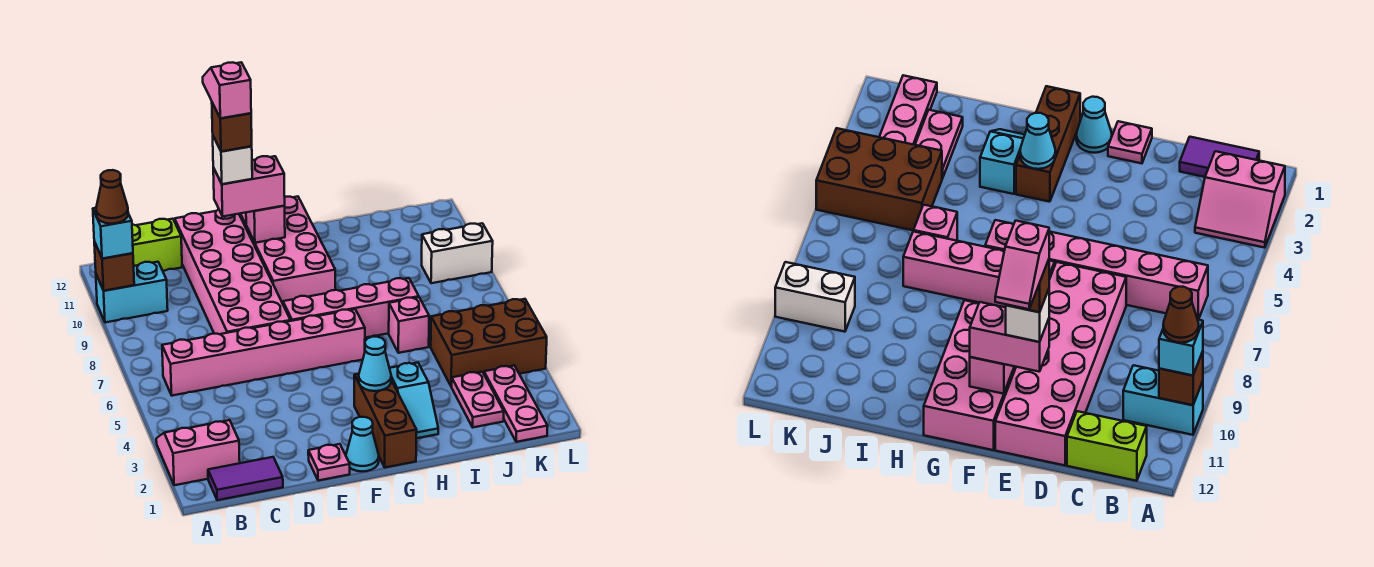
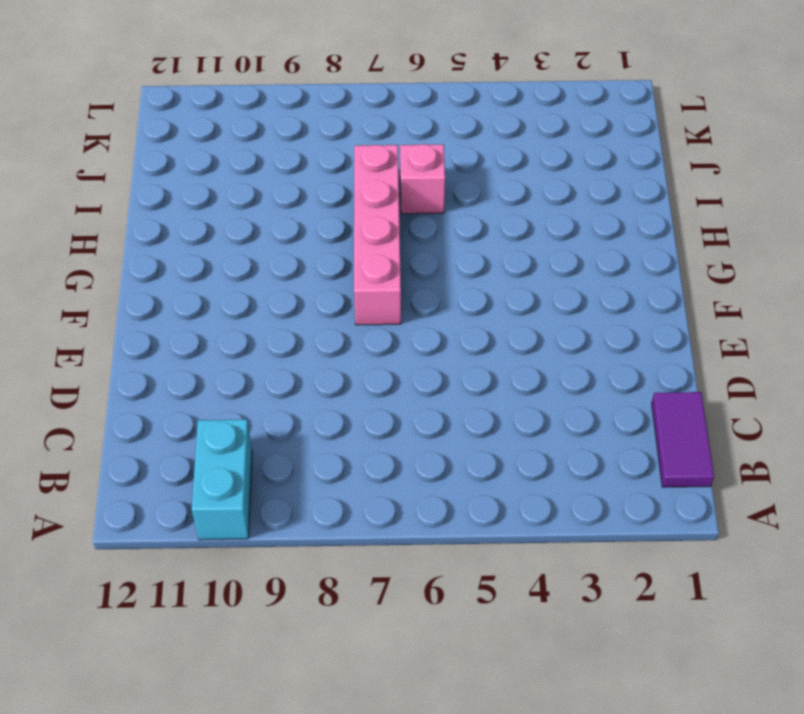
none -> pink slope A2:B3 level 1 top 2
none -> pink brick B6:G6 level 1
none -> lime brick B12:C12 level 1

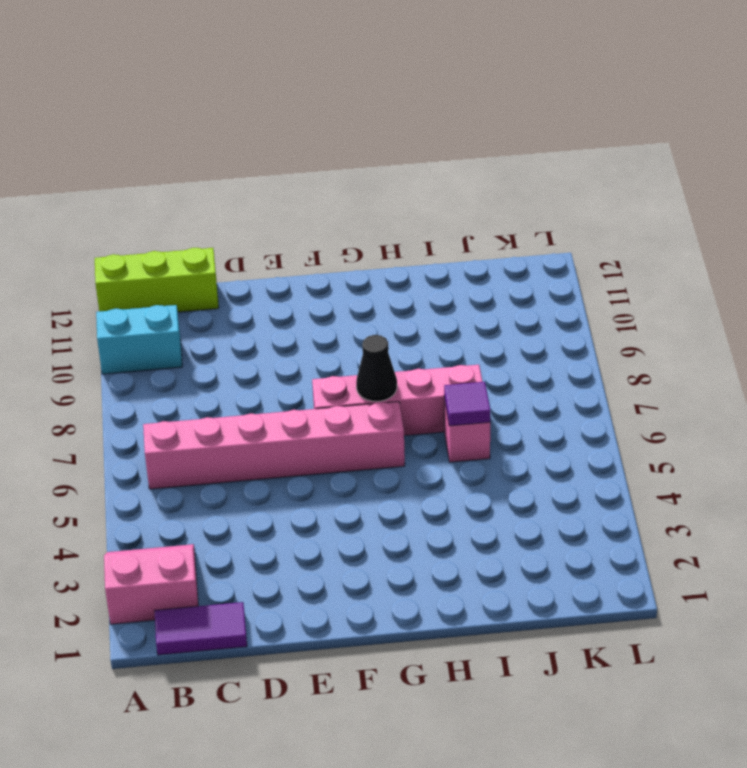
lime brick A12:C12 level 1 -> lime brick B12:C12 level 1
black cone G7 level 2 -> none
purple tile I6 level 2 -> none
none -> pink brick D7:E12 level 1
none -> pink plate E1 level 1
none -> cyan cone F1 level 1

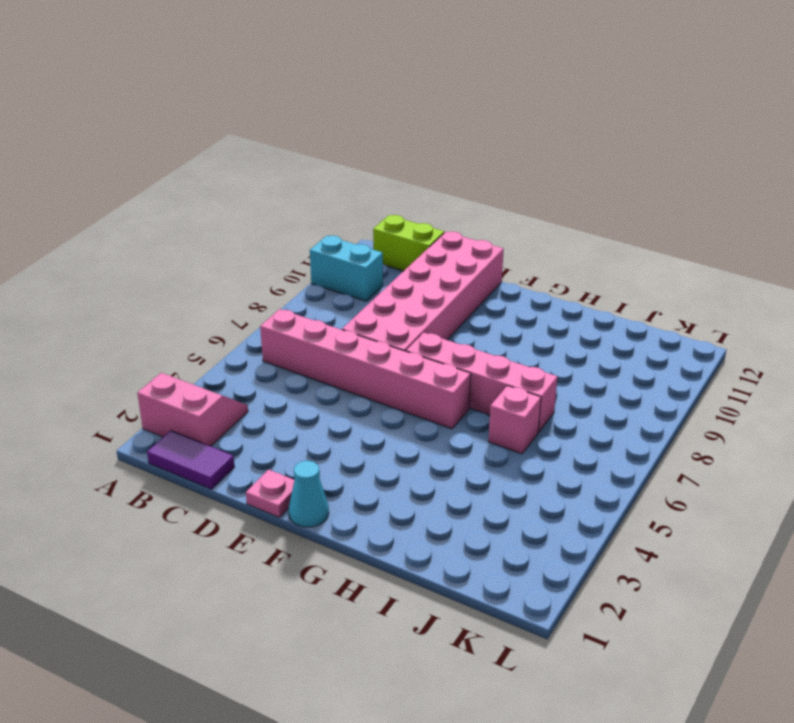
none -> pink brick F9:G12 level 1
none -> brown brick G1:G3 level 1
none -> cyan slope H2:H3 level 1 top 3

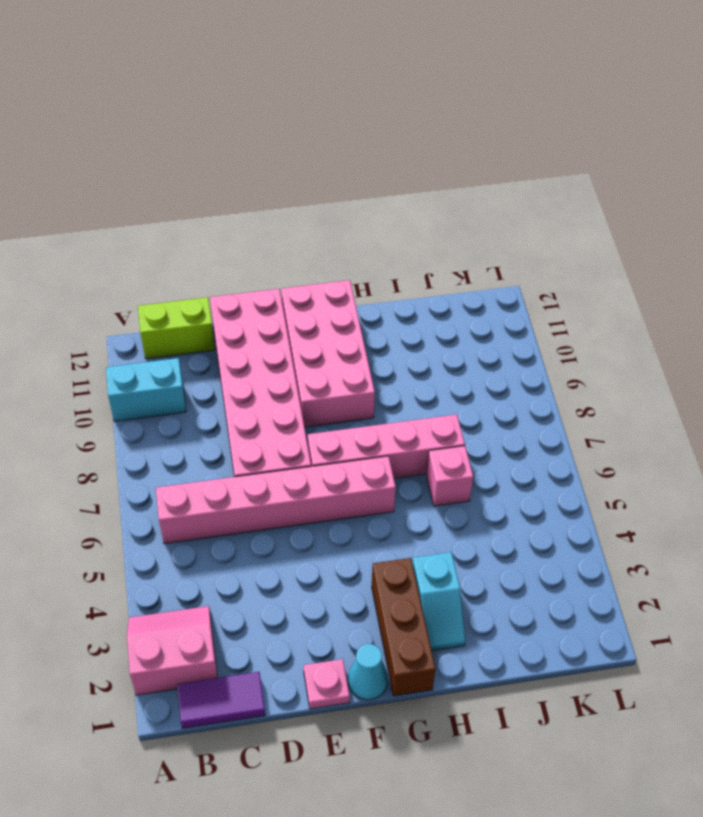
none -> pink plate J2:J3 level 1
none -> brown brick J4:L5 level 1
none -> pink plate K1:K3 level 1

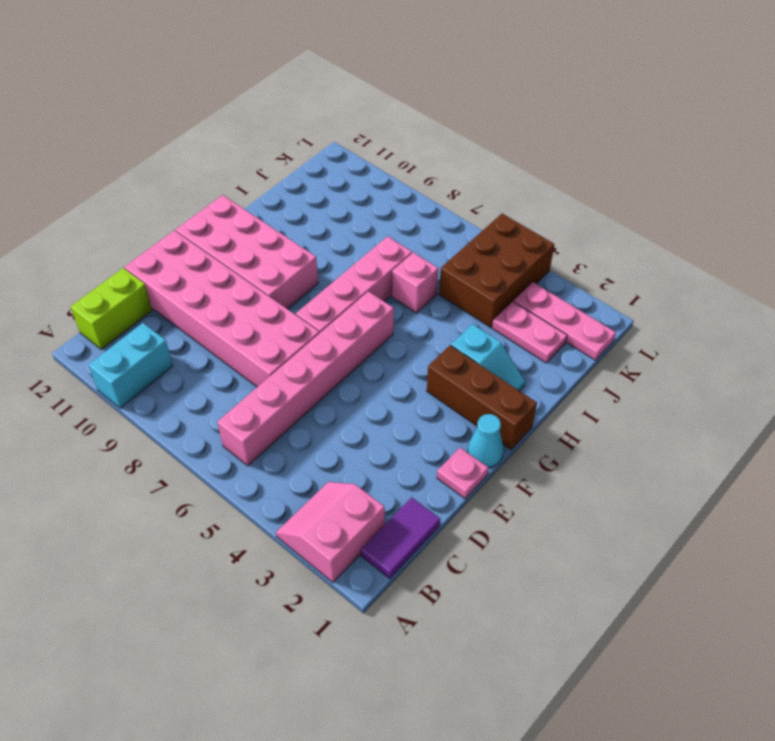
none -> white brick K9:L9 level 1
none -> brown brick A10 level 2
none -> pink brick F11 level 2

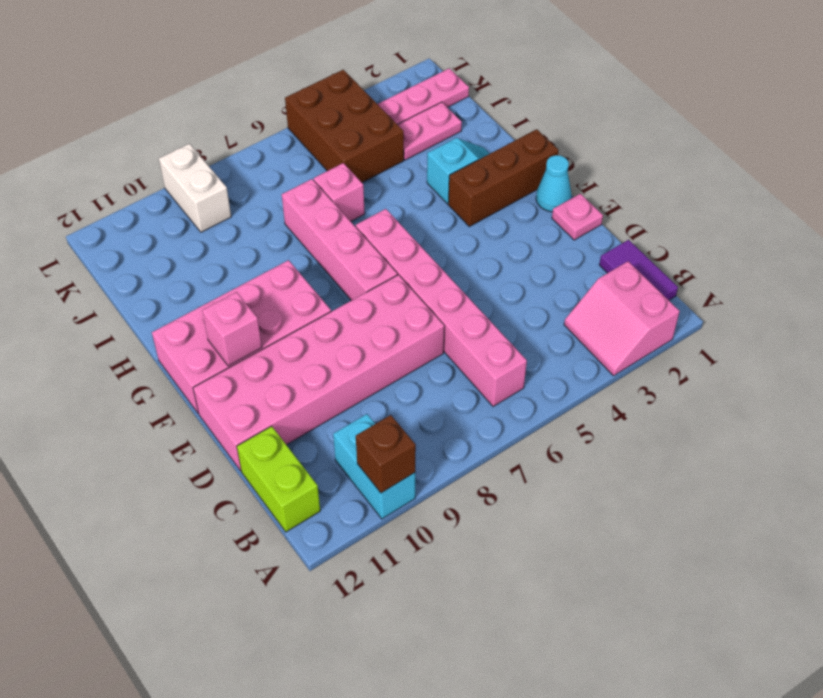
none -> cyan cone G3 level 2
none -> cyan brick A10 level 3
none -> pink brick E11:F11 level 3

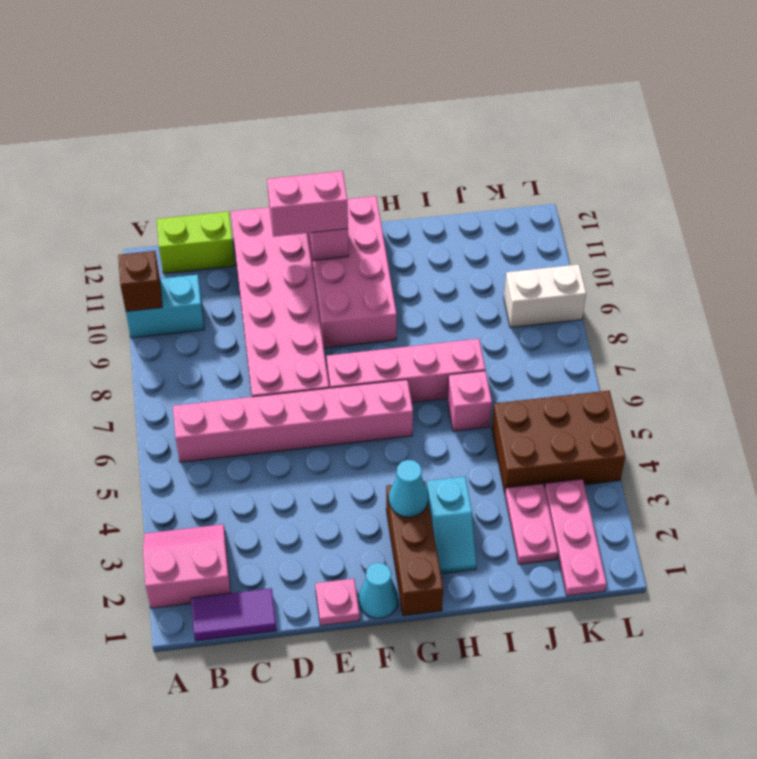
none -> cyan brick A10 level 3
none -> brown cone A10 level 4
none -> white brick E11 level 4

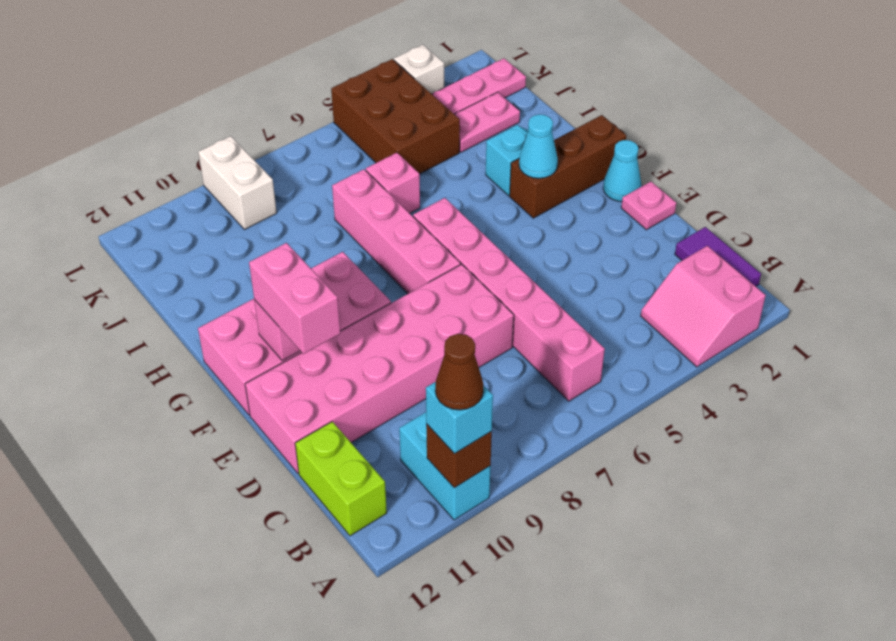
white brick L3 level 1 -> white brick E11 level 4
none -> brown brick E11 level 5
none -> pink slope E11:E12 level 6 top 11

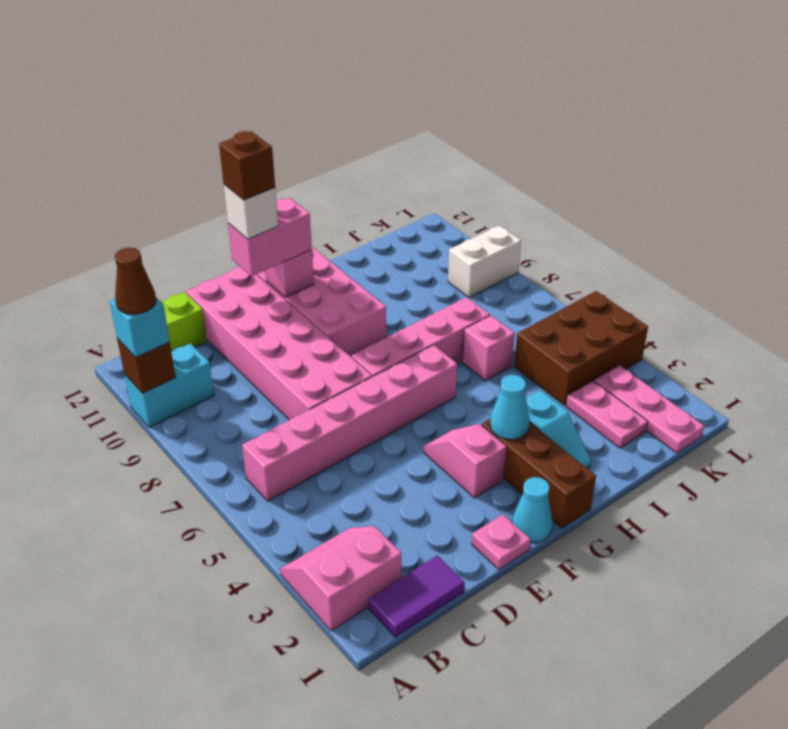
pink slope F3:F4 level 1 top 3 -> pink slope E11:E12 level 6 top 11

